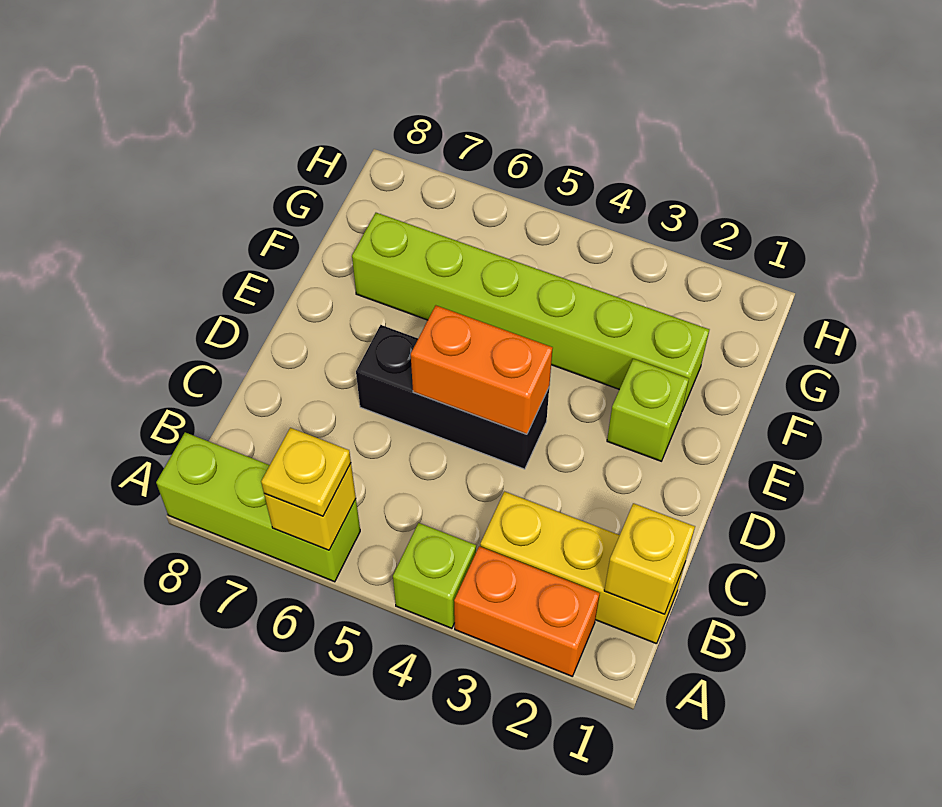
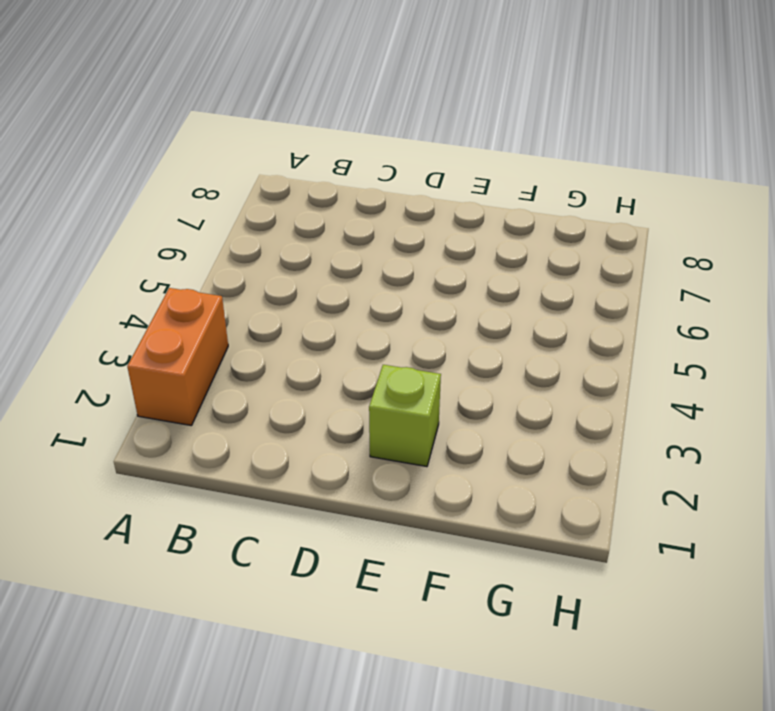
none -> lime brick A4 level 1
none -> lime brick A6:A8 level 1

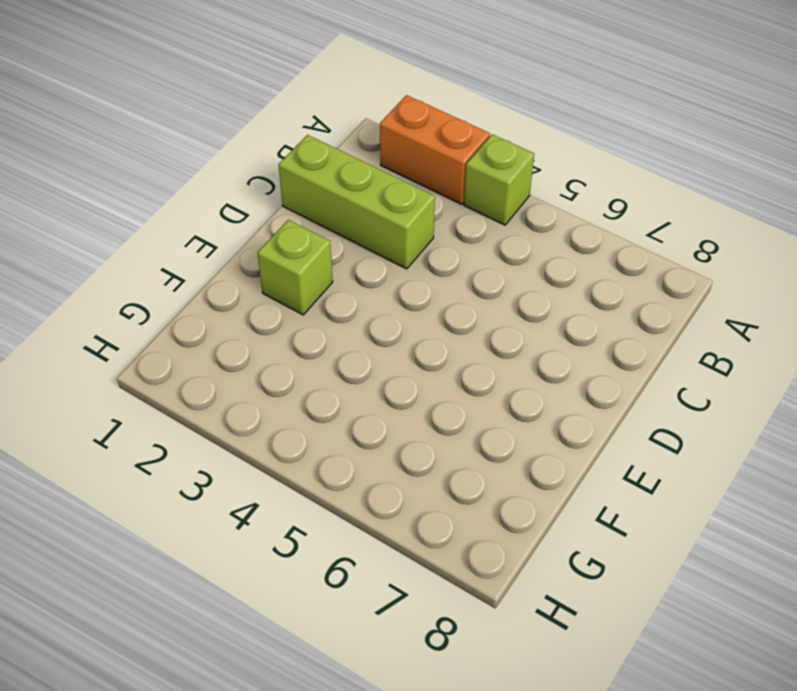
lime brick C1:C3 level 1 -> lime brick A6:A8 level 1
none -> yellow brick B1:B3 level 1
none -> black brick D4:D6 level 1

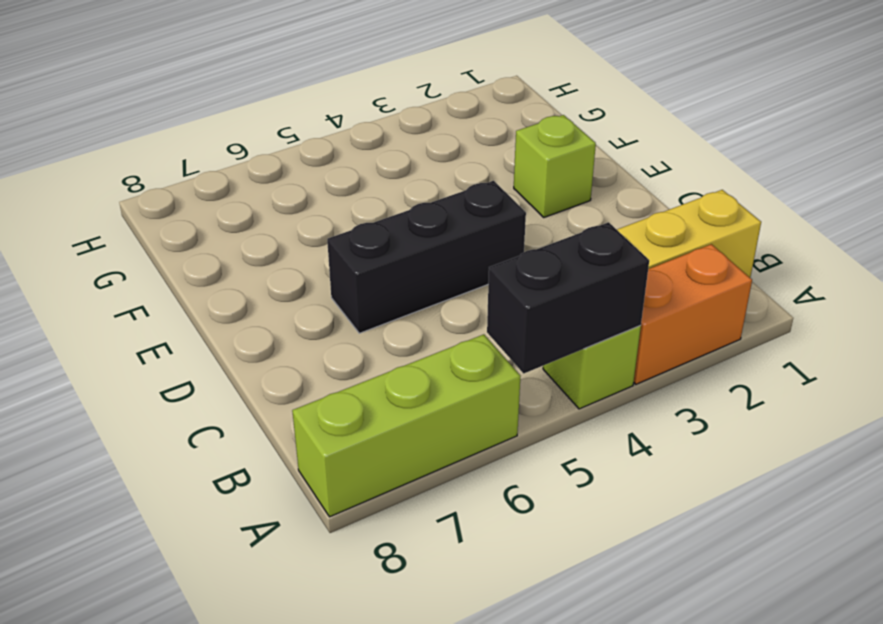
black brick A4:A5 level 2 -> none
none -> lime brick F2:F7 level 1
none -> yellow brick A6 level 2

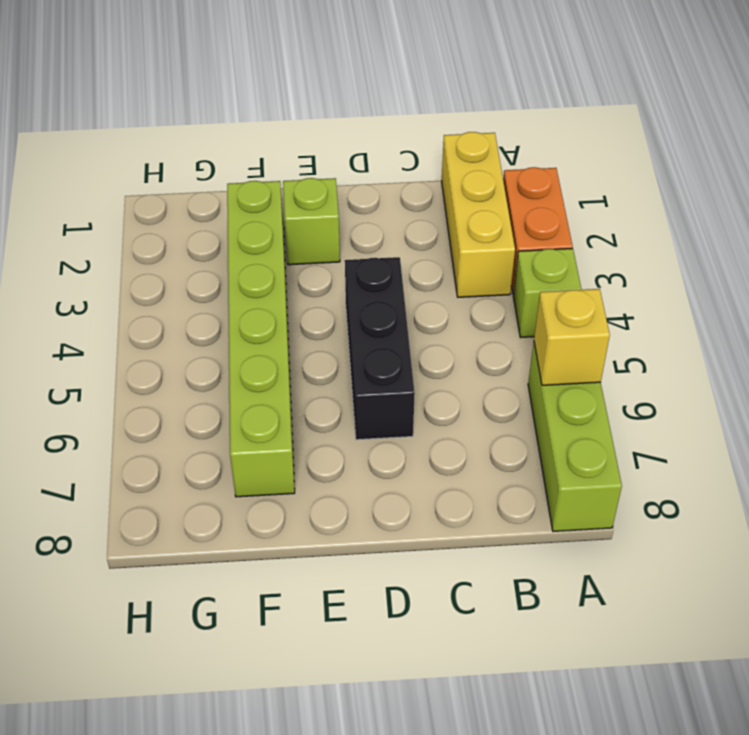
none -> yellow brick B1 level 2
none -> orange brick D4:D5 level 2

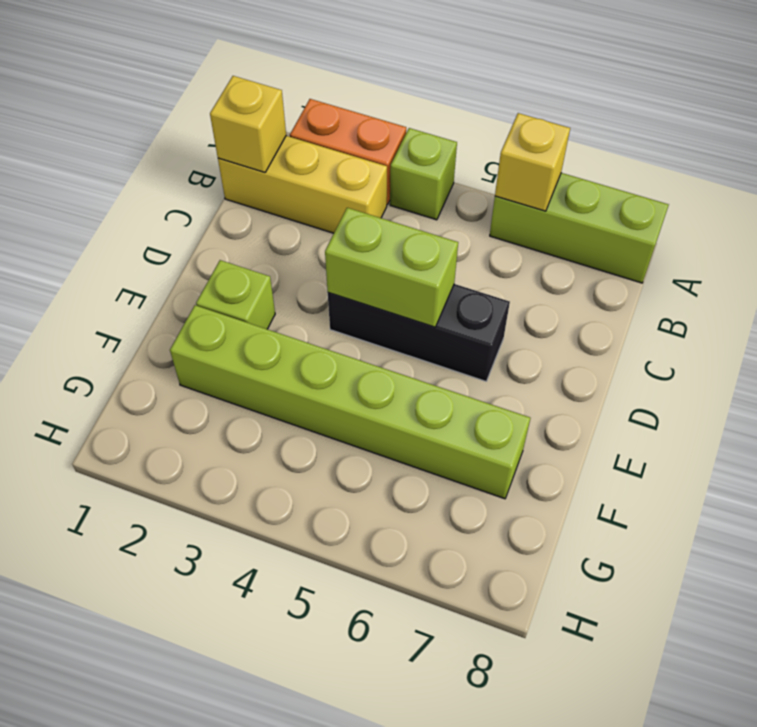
lime brick D4:D5 level 2 -> orange brick D4:D5 level 2
none -> yellow plate A6 level 3

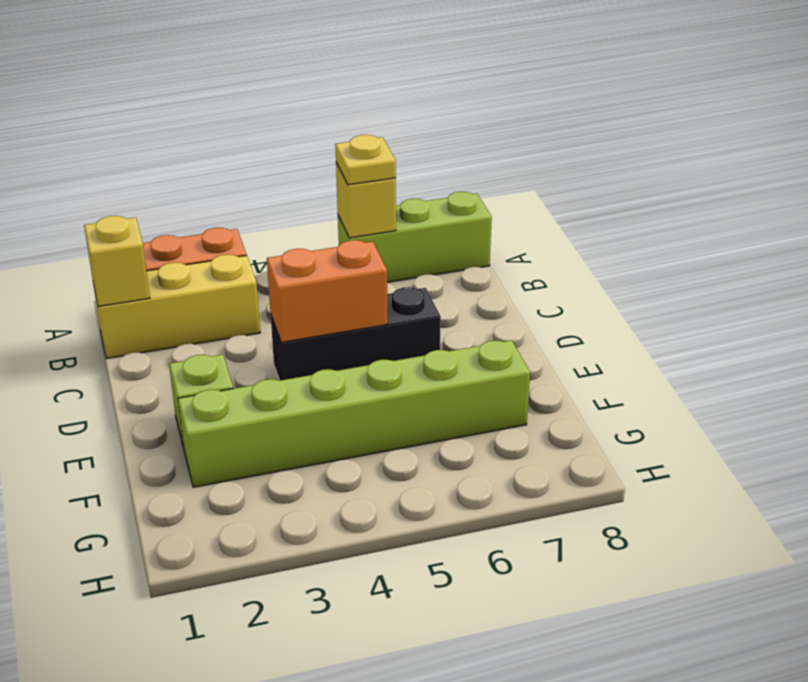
none -> lime brick A4 level 1

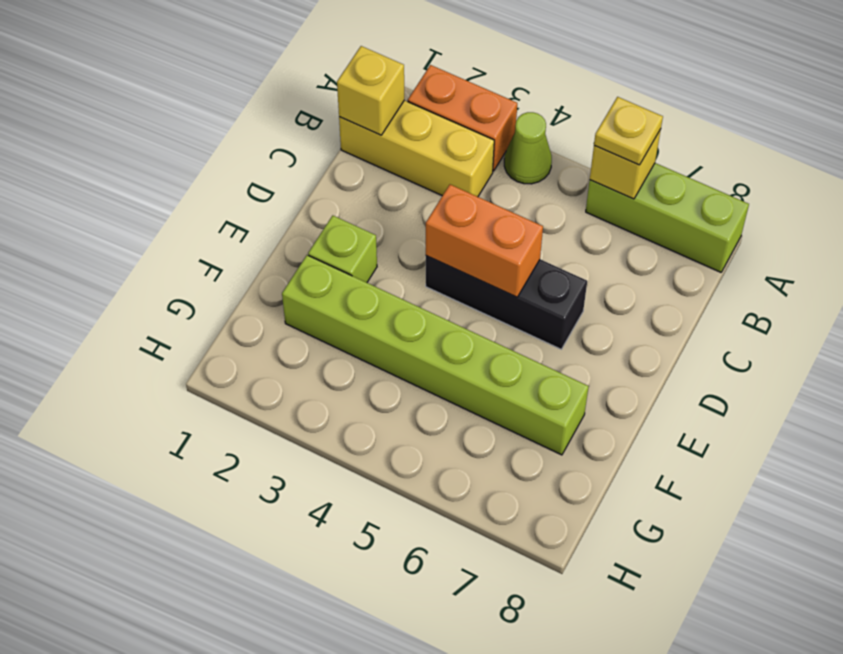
lime cone A4 level 1 -> lime brick A4 level 1

